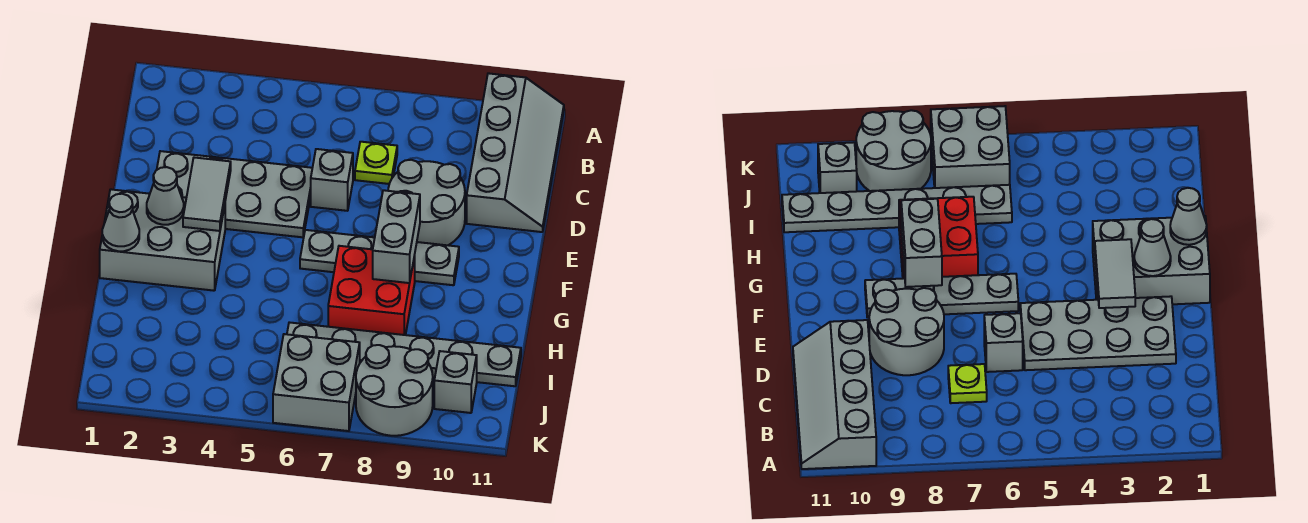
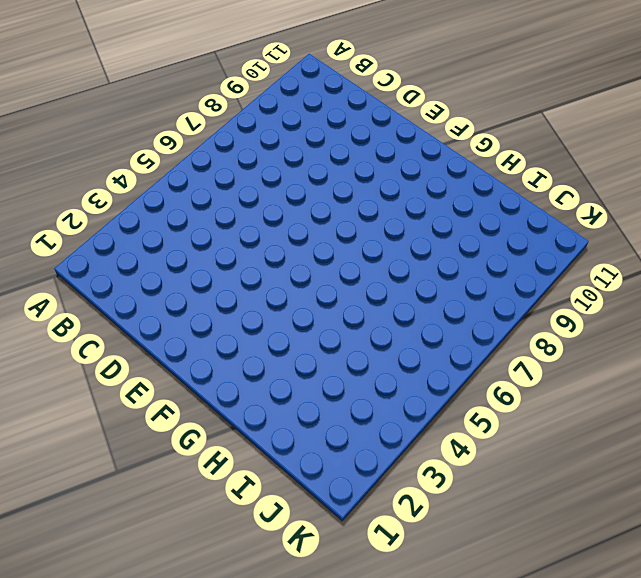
none -> grey slope A10:D11 level 1 top 10
none -> lime plate C7 level 1
none -> grey plate D2:E5 level 1

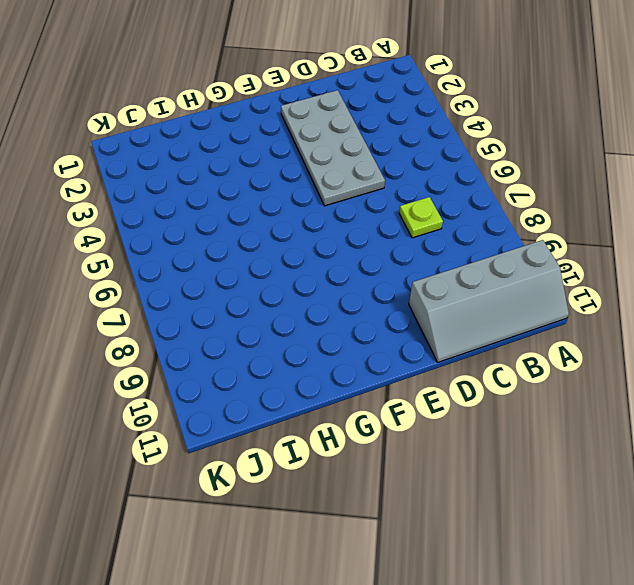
none -> grey brick D6 level 1
none -> grey round brick D8:E9 level 1
none -> grey brick F1:G3 level 1

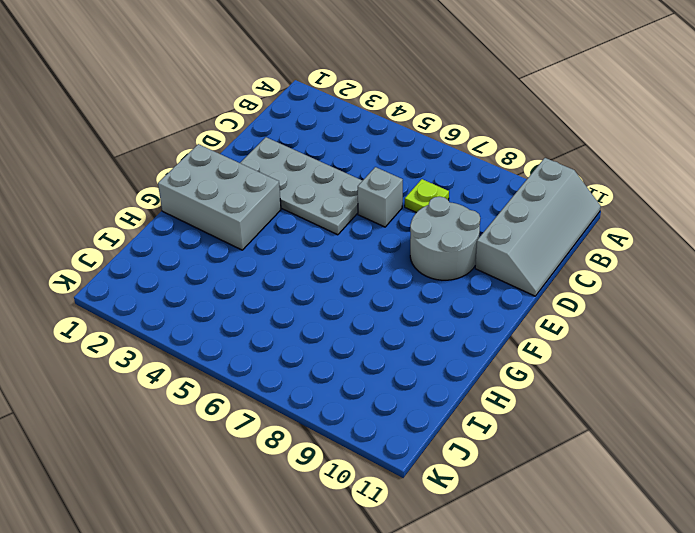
none -> grey plate F6:F9 level 1
none -> red brick G7:H8 level 1
none -> grey plate I6:I11 level 1

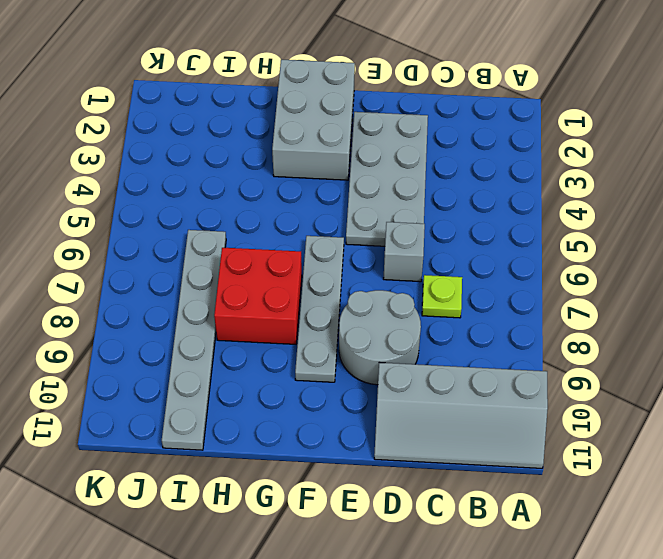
none -> grey brick J6:K7 level 1
none -> grey round brick J8:K9 level 1
none -> grey brick J10 level 1

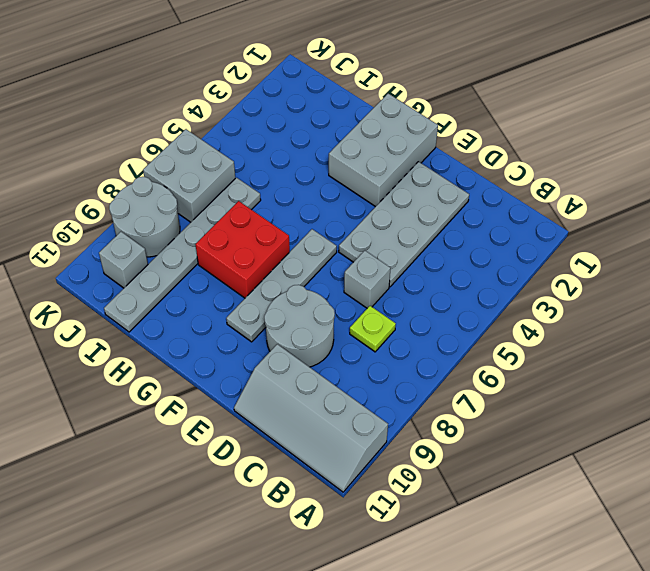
none -> grey tile E3:F3 level 2
none -> grey cone F2 level 2
none -> grey brick F8:G8 level 2

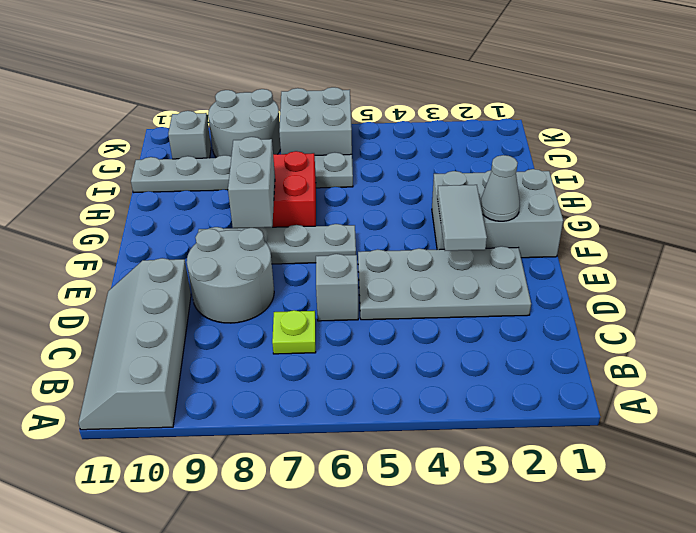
none -> grey cone G1 level 2

